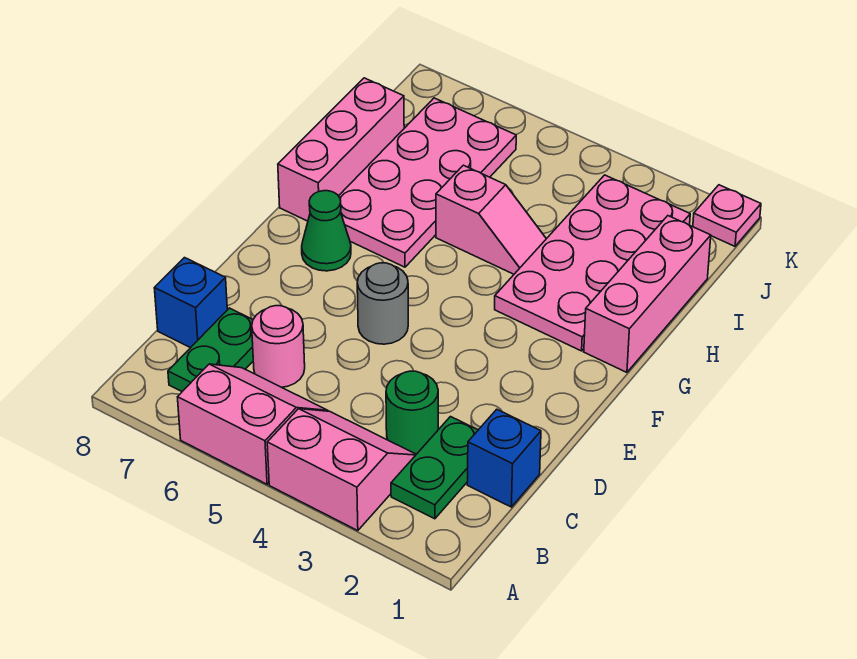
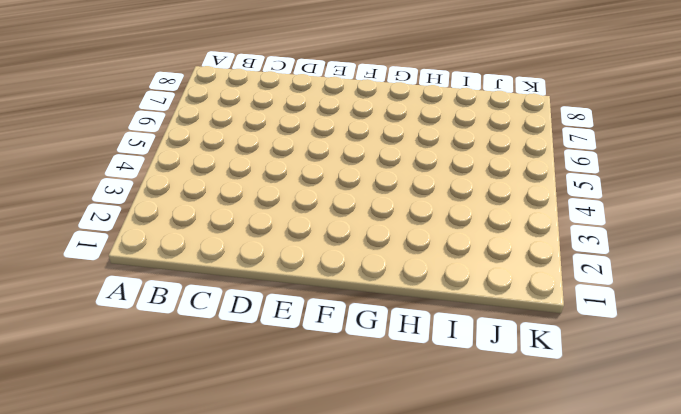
none -> pink slope A3:B4 level 1 top A
none -> pink slope A5:B6 level 1 top A
none -> green plate B2:C2 level 1

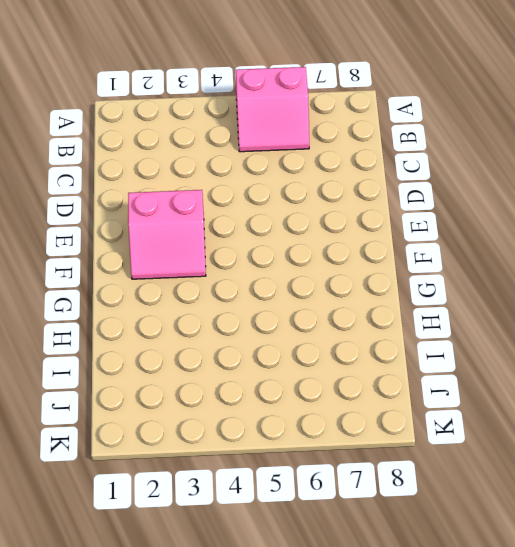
pink slope E2:F3 level 1 top E -> pink slope A3:B4 level 1 top A
none -> green plate B2:C2 level 1
none -> green plate B7:C7 level 1
none -> blue brick C1 level 1

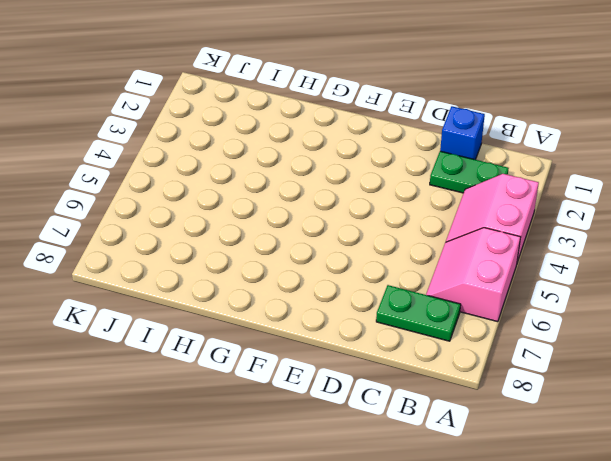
none -> green round brick C3 level 1
none -> pink round brick C6 level 1
none -> blue brick C8 level 1

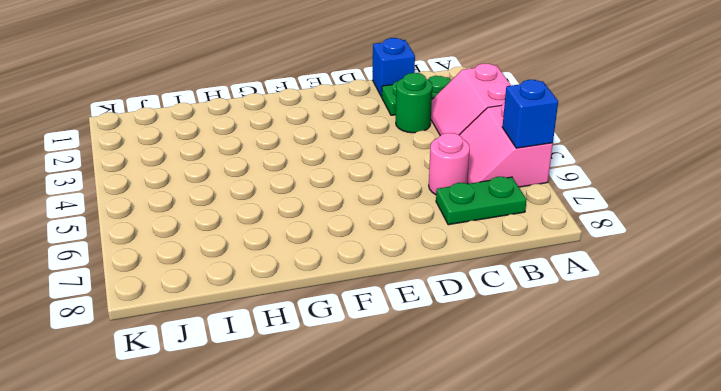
blue brick A6 level 2 -> blue brick C8 level 1
none -> grey round brick E5 level 1
none -> green cone F7 level 1
none -> pink brick G1:I1 level 1

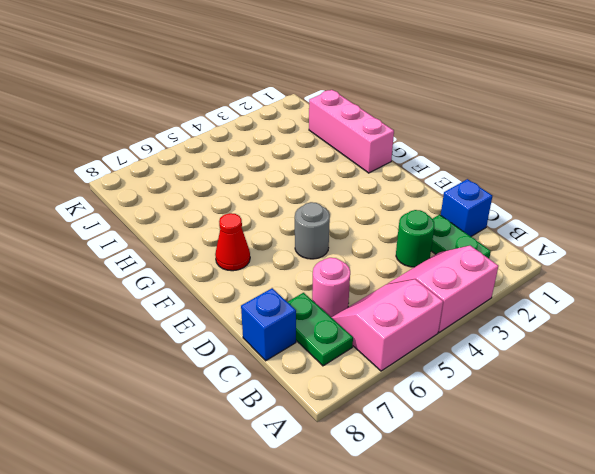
red cone F7 level 1 -> green cone F7 level 1
none -> pink plate G2:J3 level 1
none -> pink plate G6:J7 level 1
none -> pink brick G8:I8 level 1

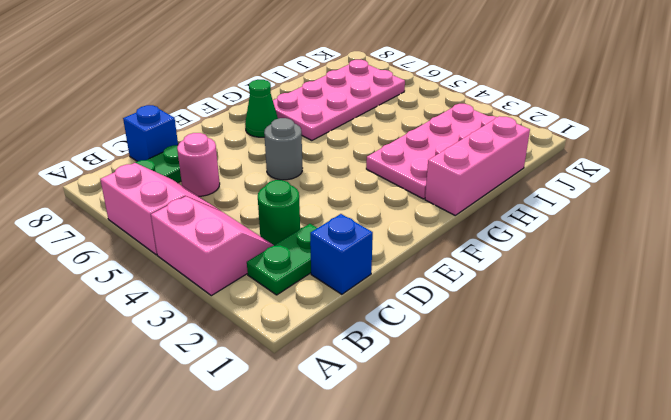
none -> pink brick G8:I8 level 1
none -> pink slope H4:H5 level 1 top 5
none -> pink plate K1 level 1

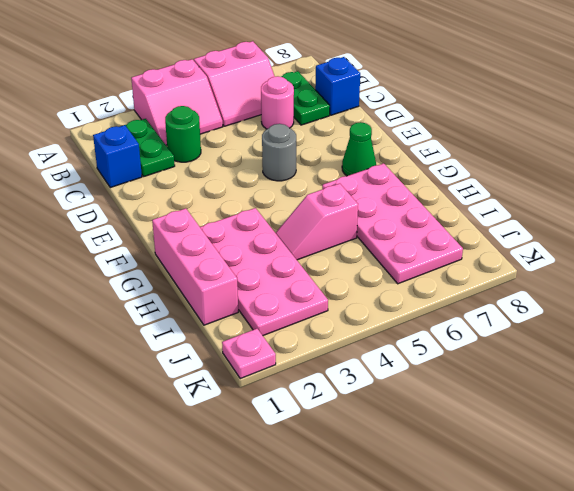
none -> pink brick G8:I8 level 1

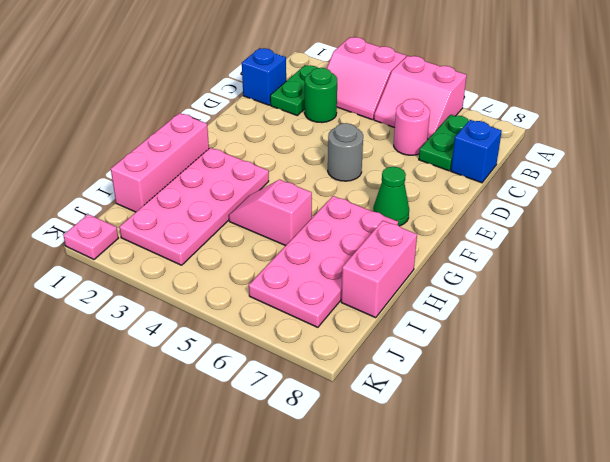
pink brick H8:I8 level 1 -> pink brick G8:I8 level 1

